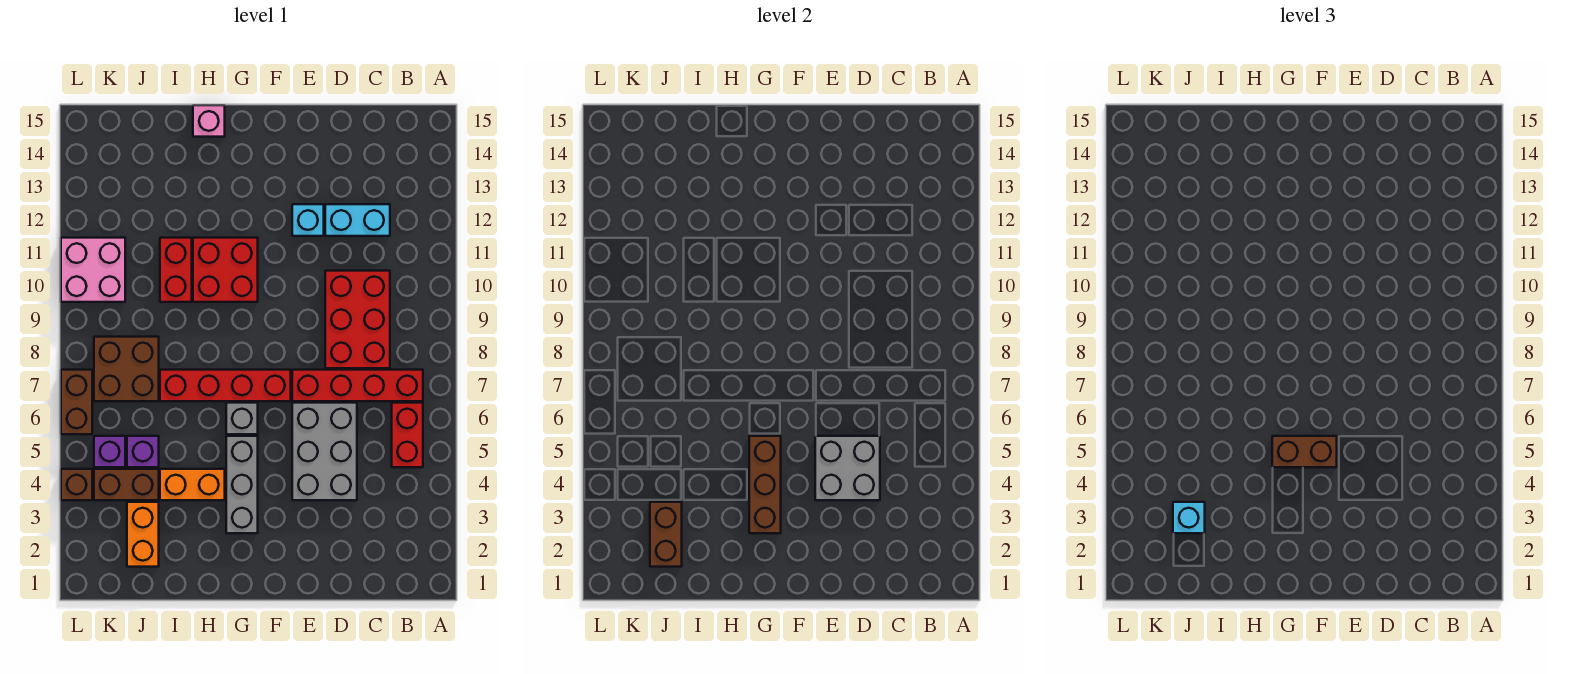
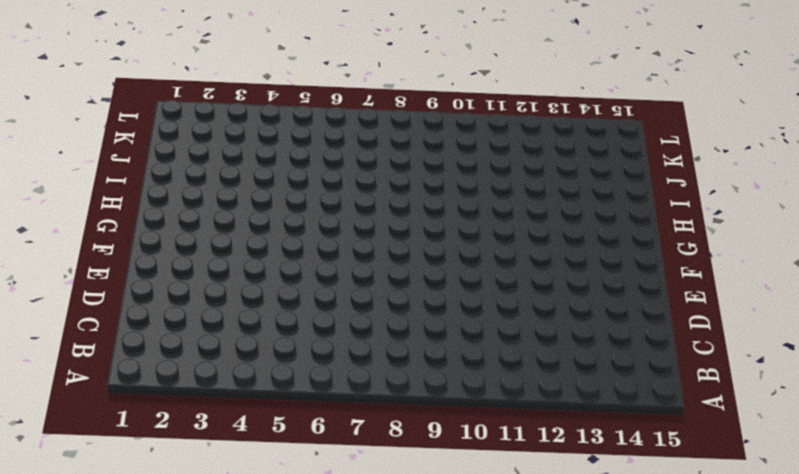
none -> red brick B5:B6 level 1
none -> red brick B7:E7 level 1
none -> red brick C8:D10 level 1

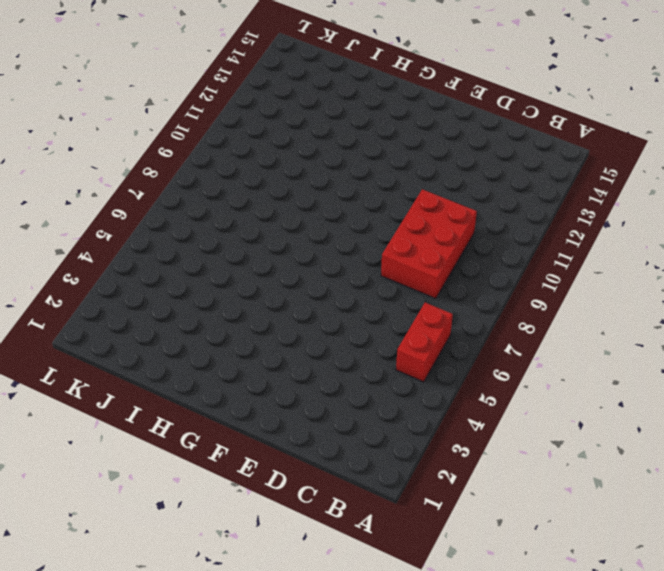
none -> red brick B7:E7 level 1
none -> cyan brick C12:D12 level 1
none -> grey brick D4:E6 level 1

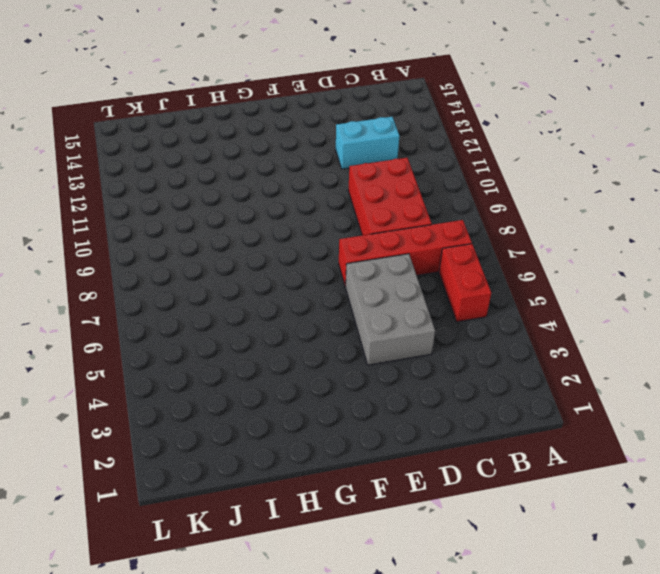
none -> cyan brick E12 level 1
none -> red brick F7:I7 level 1
none -> grey brick G3:G5 level 1

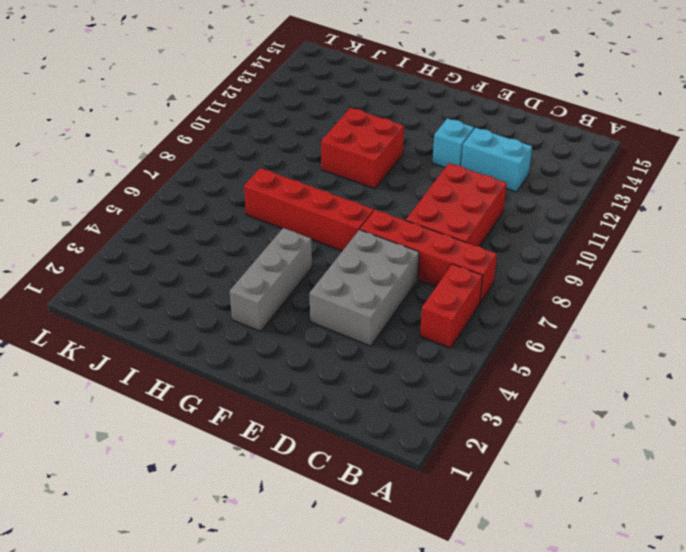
none -> grey brick G6 level 1
none -> orange brick H4:I4 level 1
none -> pink brick H15 level 1

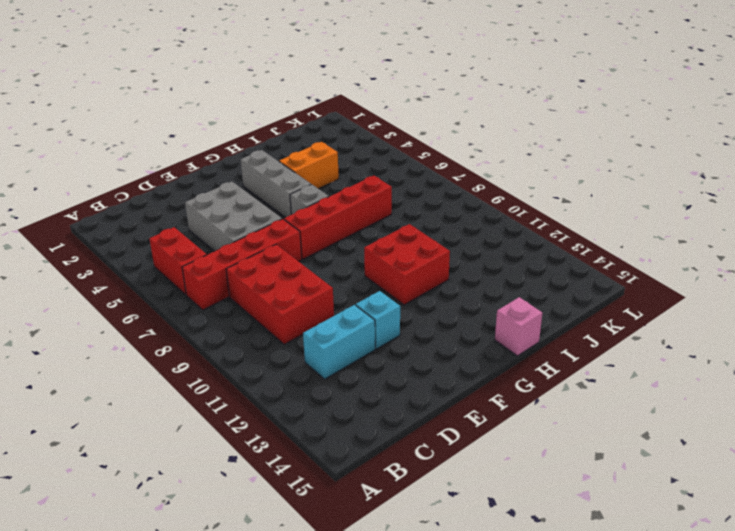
none -> red brick I10:I11 level 1
none -> orange brick J2:J3 level 1
none -> brown brick J4:K4 level 1

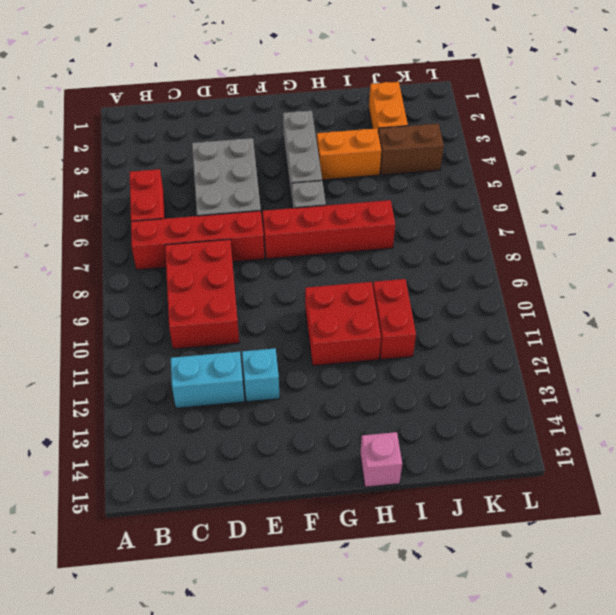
none -> purple brick J5 level 1
none -> brown brick J7:K8 level 1
none -> purple brick K5 level 1

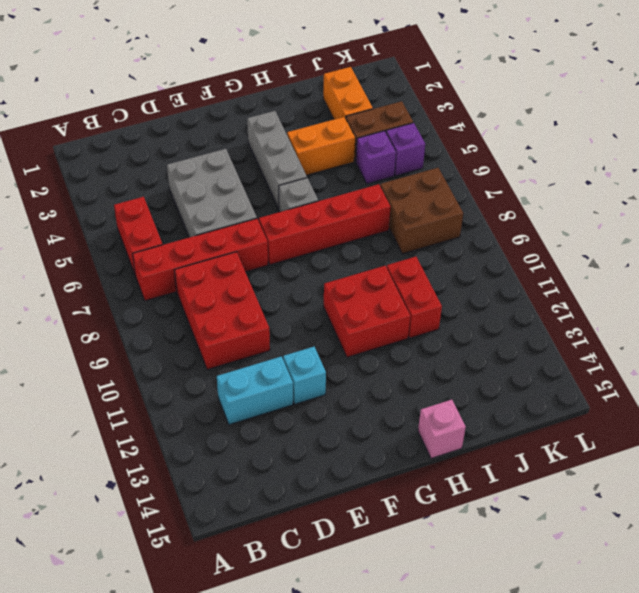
none -> pink brick K10:L11 level 1
none -> brown brick L4 level 1
none -> brown brick L6:L7 level 1

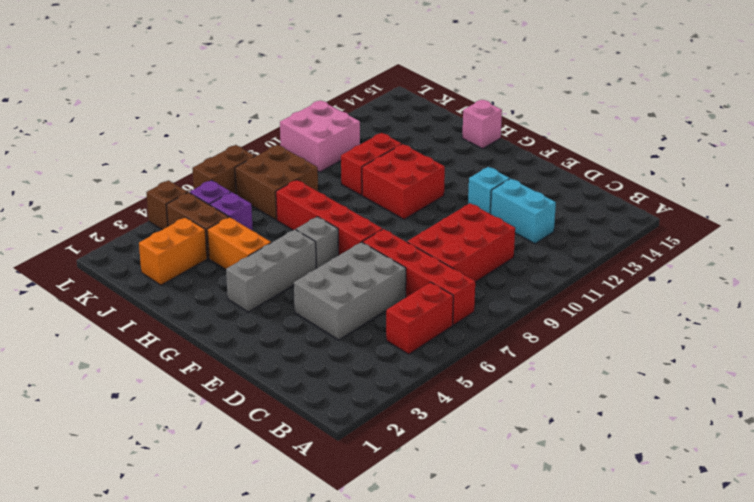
none -> grey brick D4:E5 level 2
none -> brown brick G3:G5 level 2
none -> brown brick J2:J3 level 2

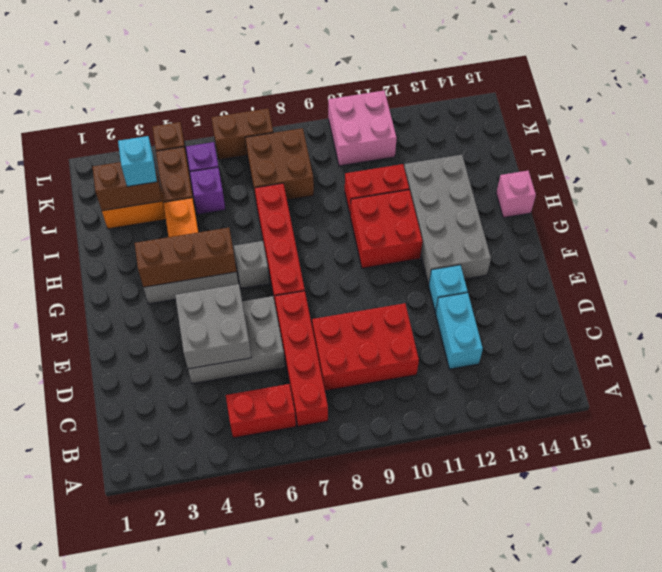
grey brick F12:I13 level 1 -> none
none -> brown brick F5:G5 level 3

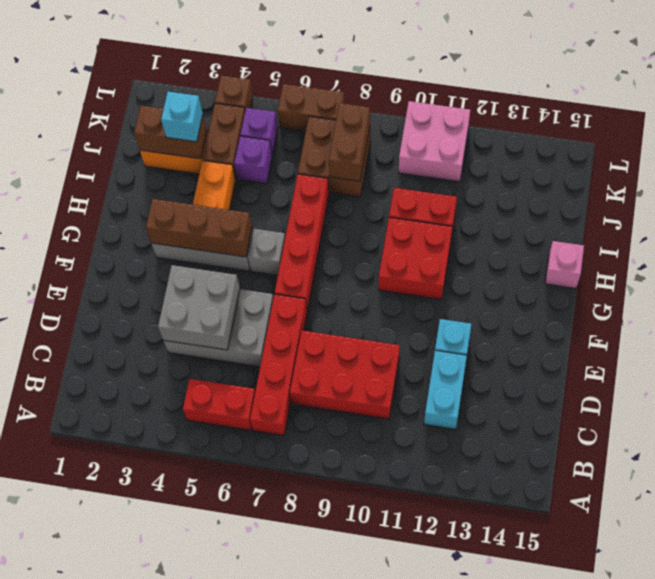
brown brick J8:K8 level 2 -> brown brick F5:G5 level 3

